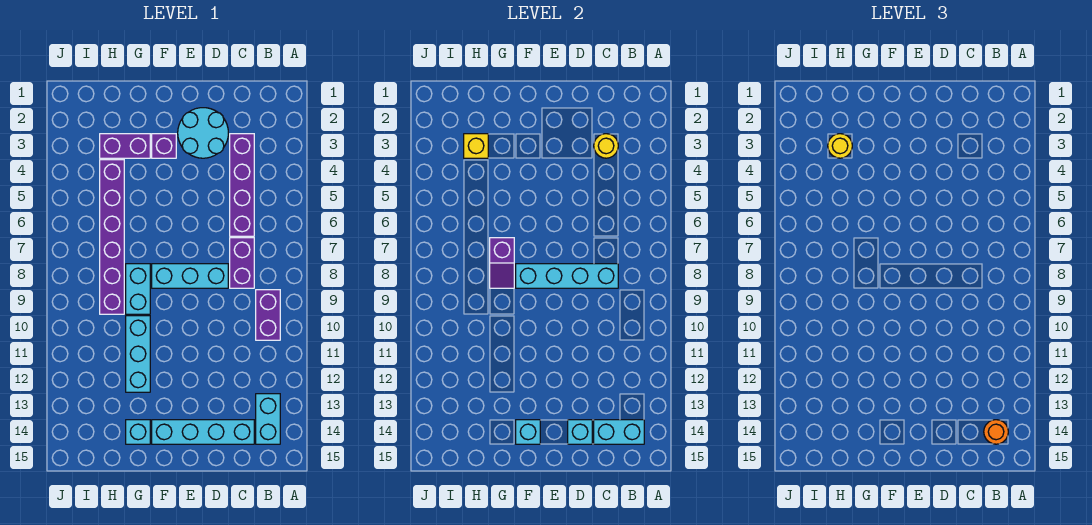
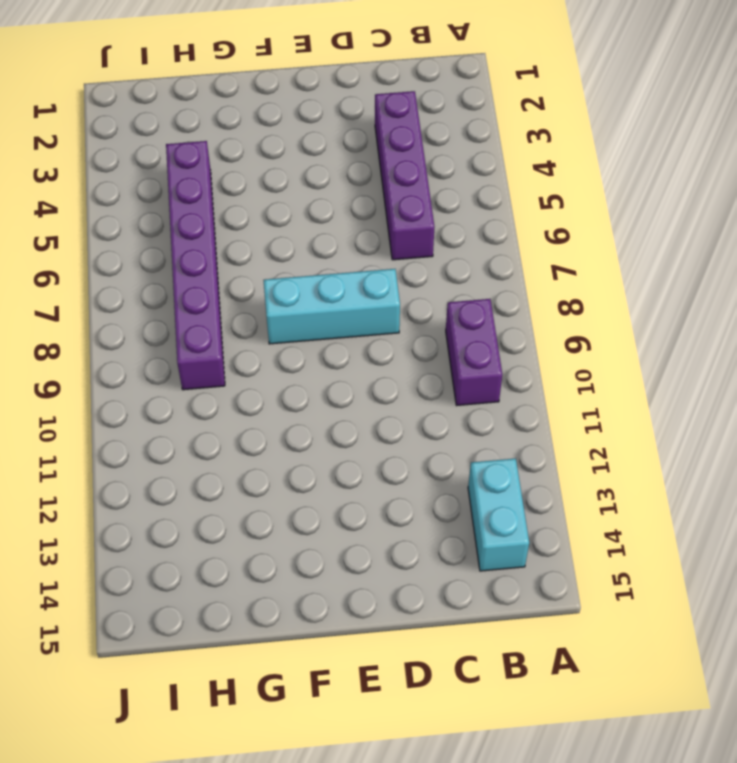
none -> purple brick C7:C8 level 1
none -> cyan brick C14:F14 level 1
none -> cyan round brick D2:E3 level 1

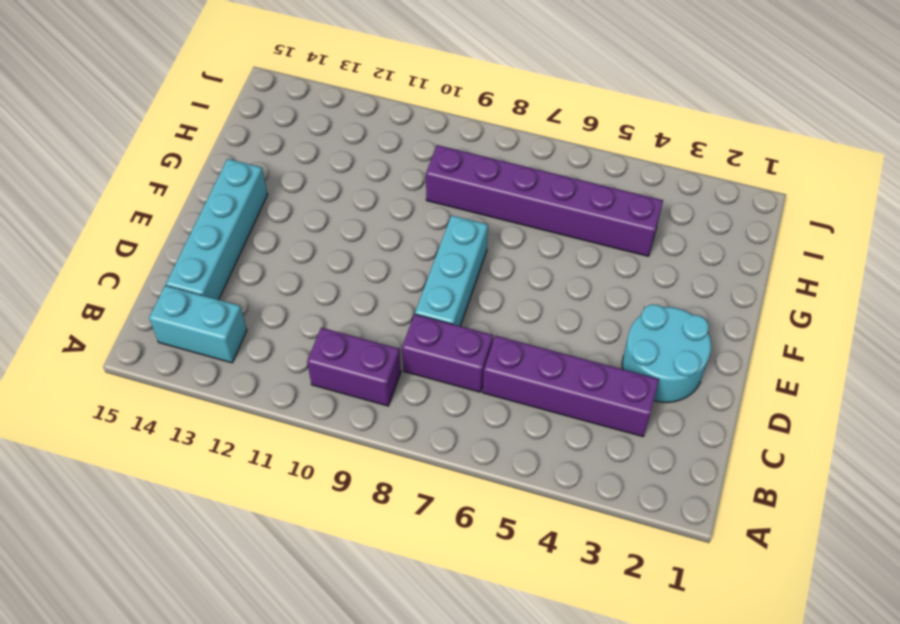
none -> purple brick F3 level 1
none -> purple brick G3:H3 level 1
none -> cyan brick G8:G9 level 1

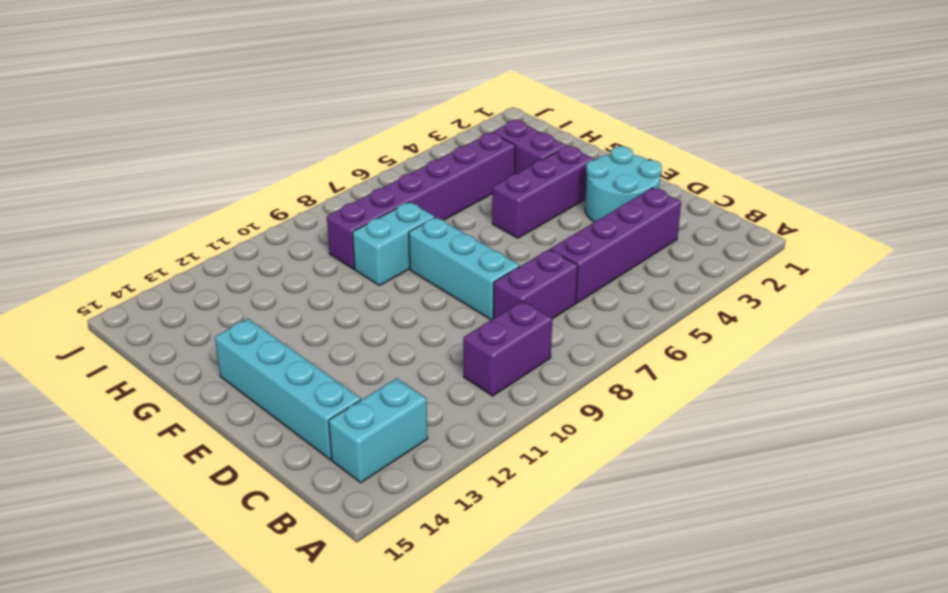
purple brick F3:F5 level 1 -> purple brick F3 level 1
none -> cyan brick G10:G12 level 1
none -> cyan brick G14 level 1
none -> cyan brick B14:C14 level 2

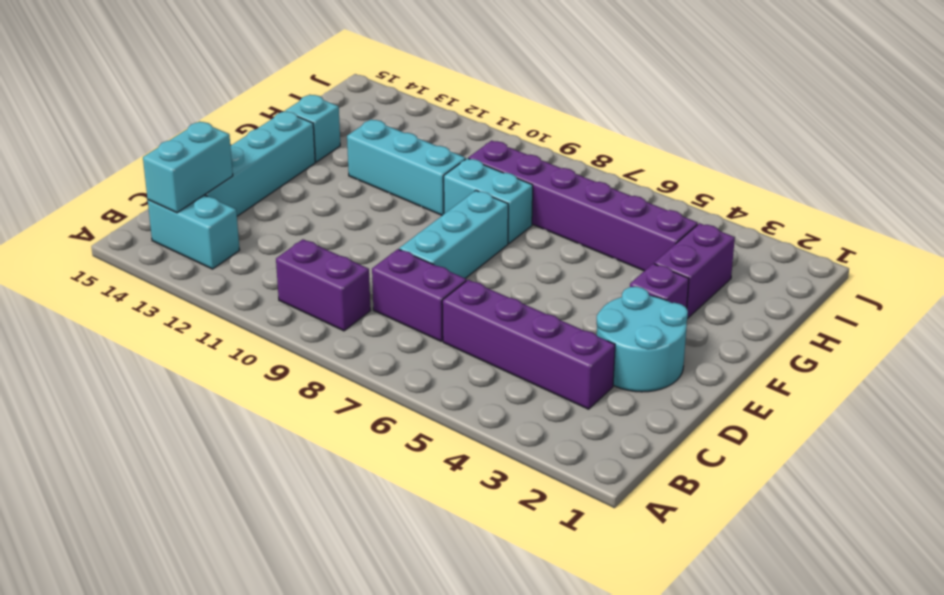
none -> yellow round brick C3 level 2
none -> cyan brick C8:F8 level 2
none -> cyan brick D14 level 2

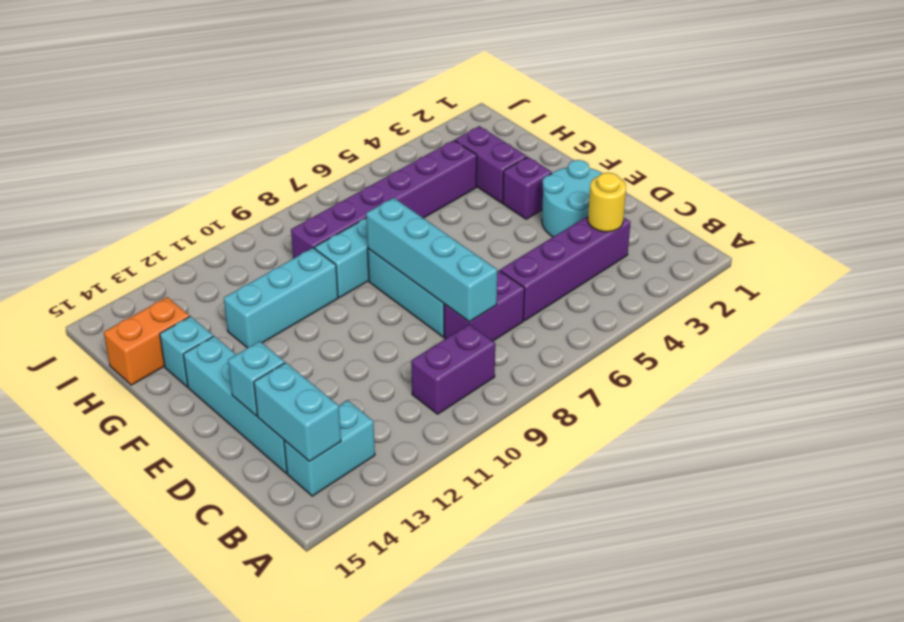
orange brick H14:H15 level 1 -> none
none -> cyan brick F14 level 2
none -> purple slope G7:G8 level 2 top 7
none -> yellow brick H3 level 2

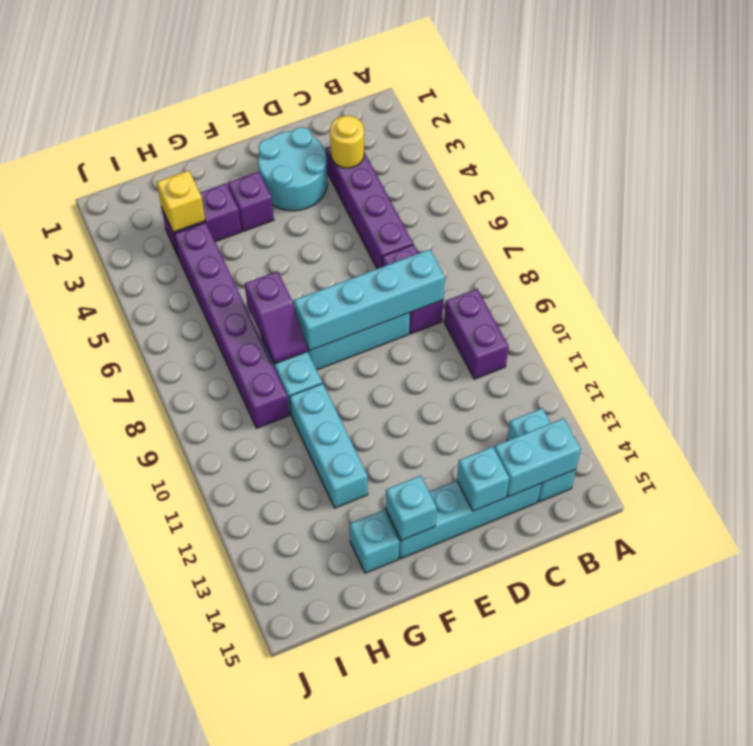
none -> orange round brick B14 level 3
none -> yellow round brick H3 level 3

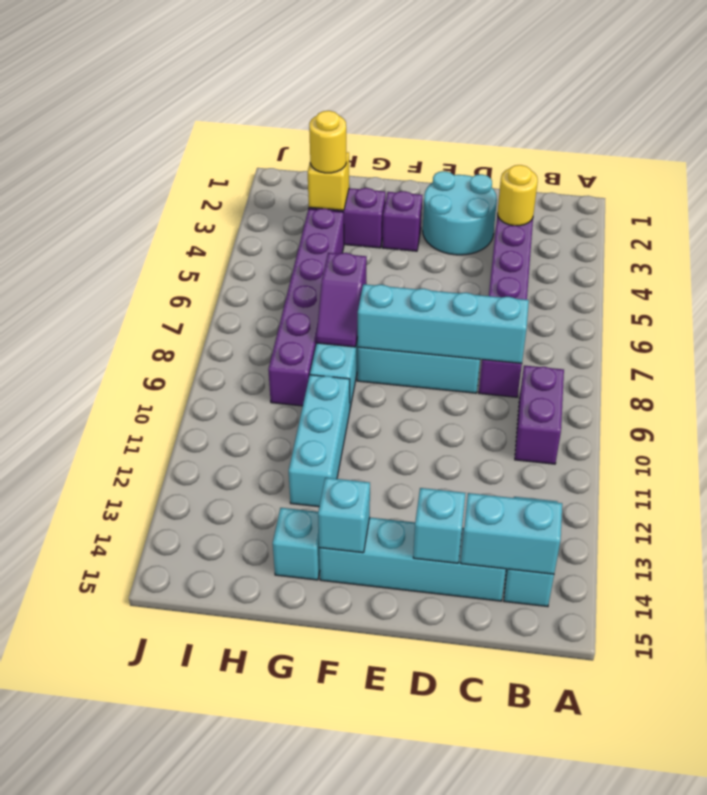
none -> orange round brick B14 level 3

